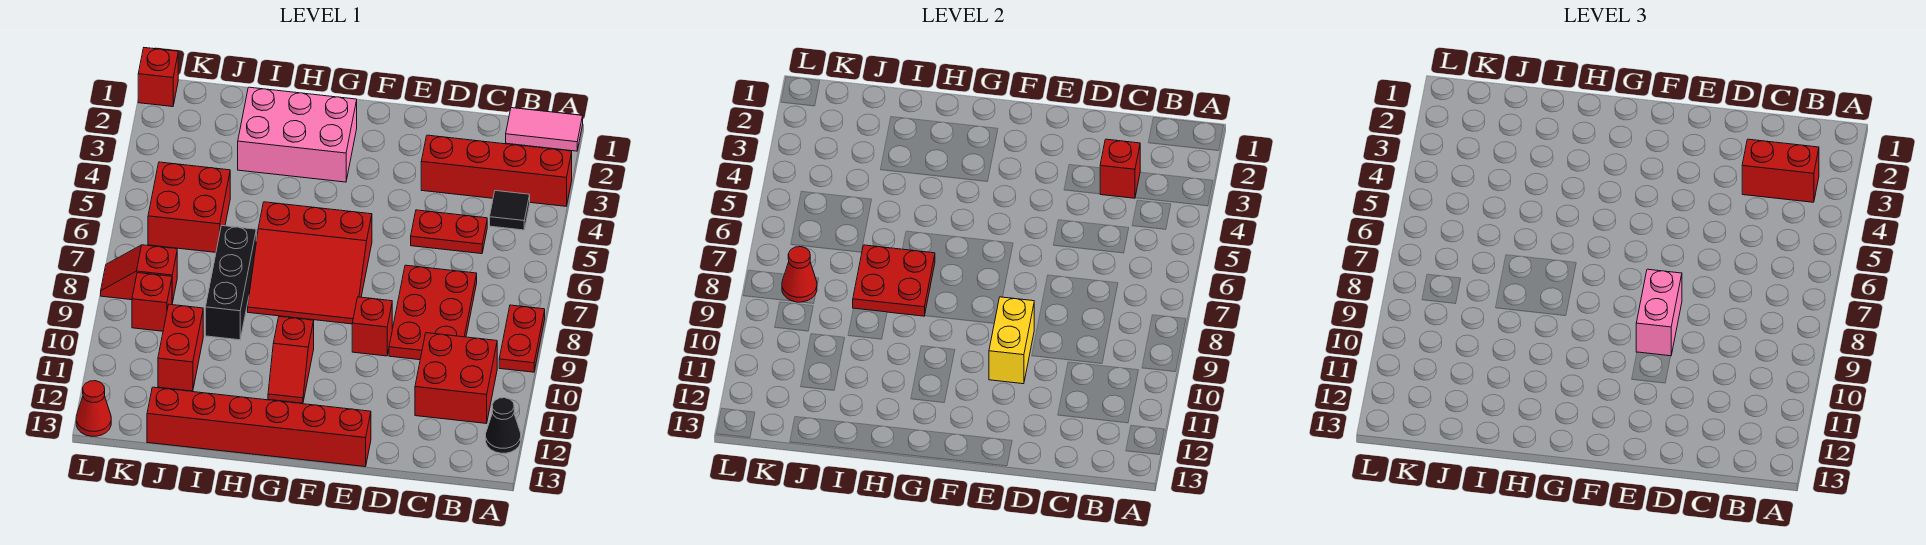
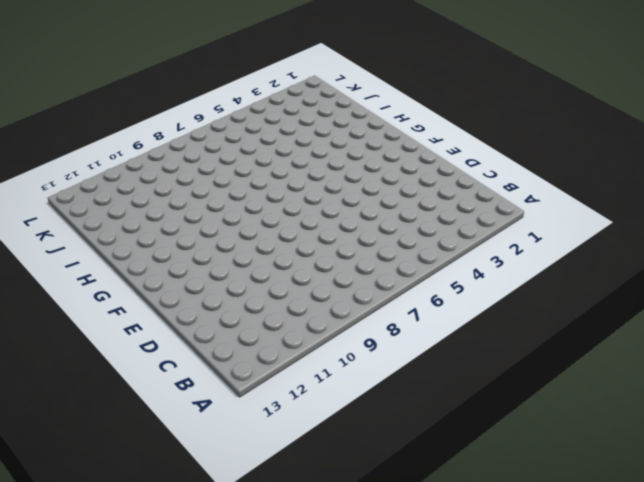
none -> pink tile A1:B1 level 1
none -> red brick A3:D3 level 1
none -> red plate A8:A9 level 1

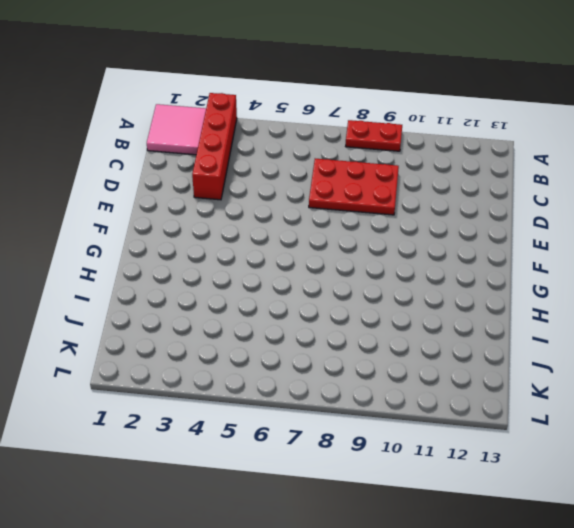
pink tile A1:B2 level 1 -> pink tile A1:B1 level 1
none -> black cone A12 level 1
none -> black tile B4 level 1
none -> red brick B10:C11 level 1

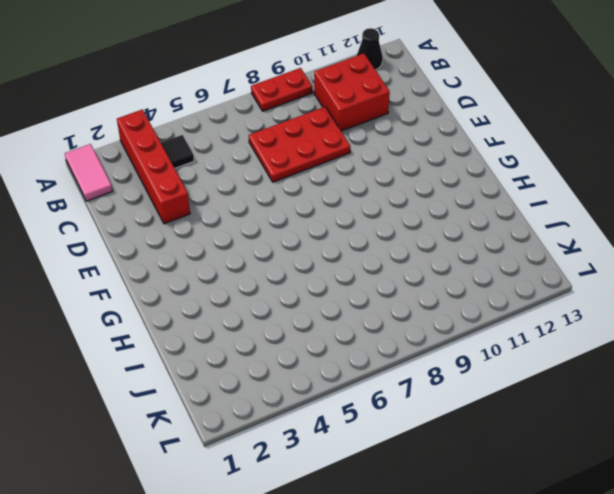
none -> red plate C5:D5 level 1
none -> red brick E9 level 1
none -> red brick E13:J13 level 1

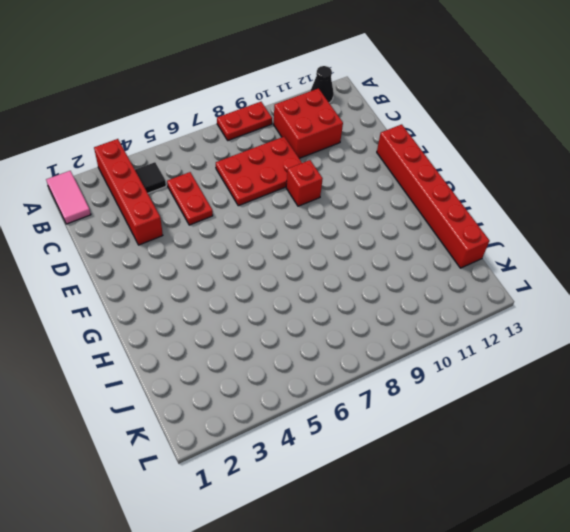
none -> red slope F6:H8 level 1 top 6
none -> pink brick G2:I3 level 1
none -> red slope G10:G11 level 1 top 10

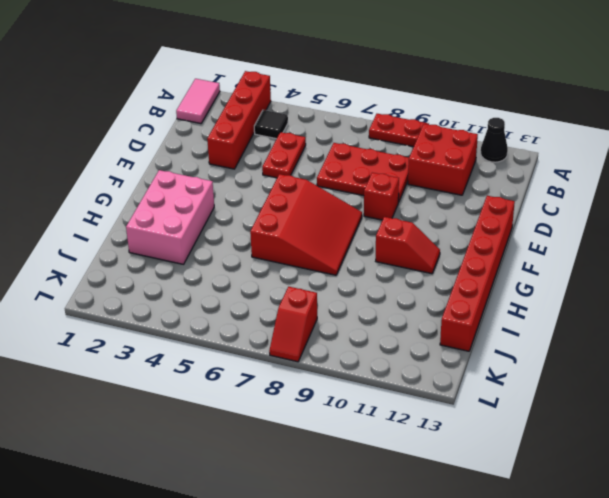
none -> black brick I7:I9 level 1
none -> red brick J5:K6 level 1
none -> red brick J10:J11 level 1

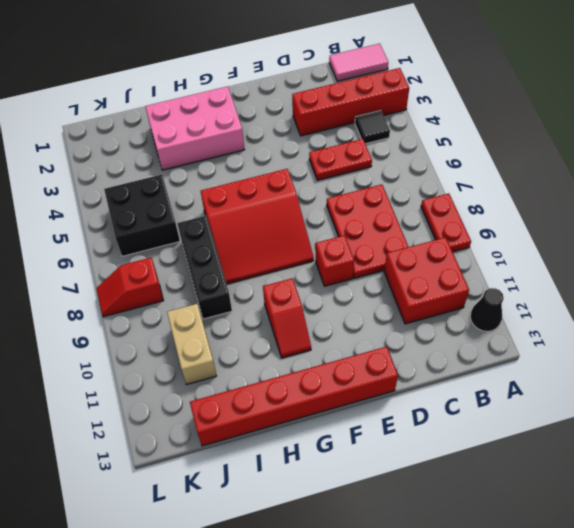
black brick J5:K6 level 1 -> red brick J5:K6 level 1
tan brick J10:J11 level 1 -> red brick J10:J11 level 1
none -> red brick K9 level 1
none -> red brick L1 level 1
none -> red cone L13 level 1

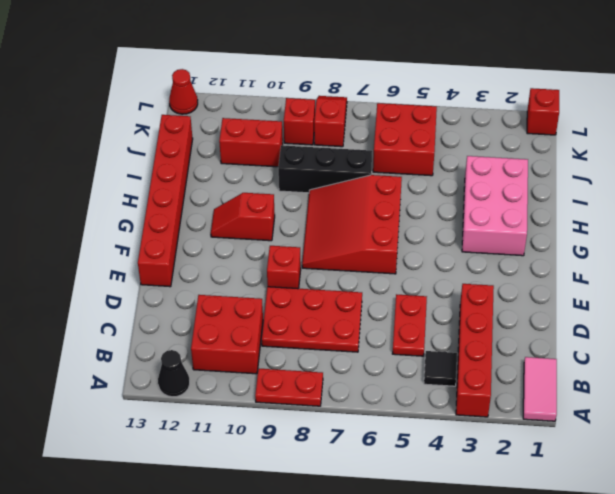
none -> red brick C3 level 2
none -> yellow brick E9:E10 level 2
none -> red plate H7:I8 level 2

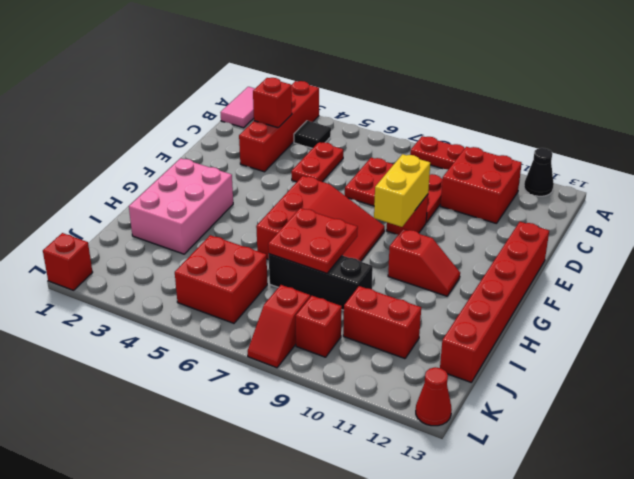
yellow brick E9:F9 level 2 -> yellow brick E9:E10 level 2
none -> red cone K8 level 2
none -> red brick B3:C3 level 3
none -> pink brick E8:E9 level 3

